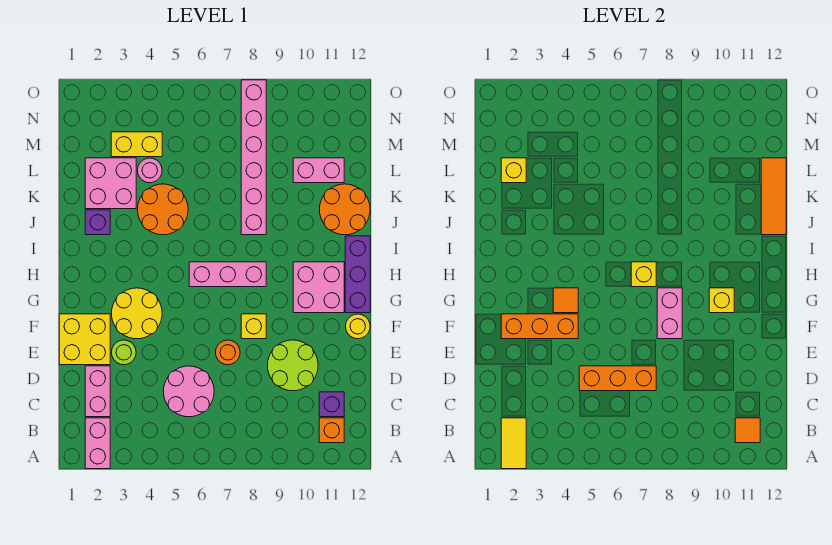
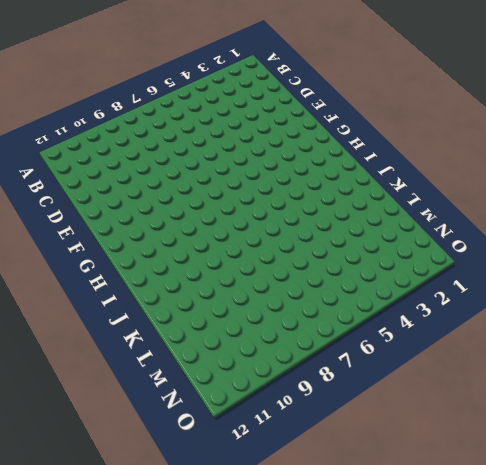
none -> pink brick A2:B2 level 1
none -> orange brick B11 level 1
none -> pink brick C2:D2 level 1
none -> pink round brick C5:D6 level 1

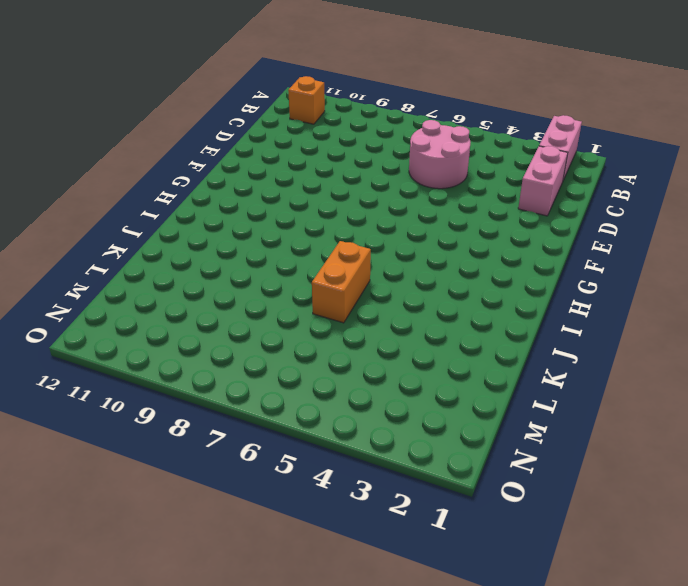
orange brick J6:K6 level 1 -> none
none -> purple brick C11 level 1
none -> lime round brick D9:E10 level 1
none -> yellow brick E1:F2 level 1
none -> lime round brick E3 level 1

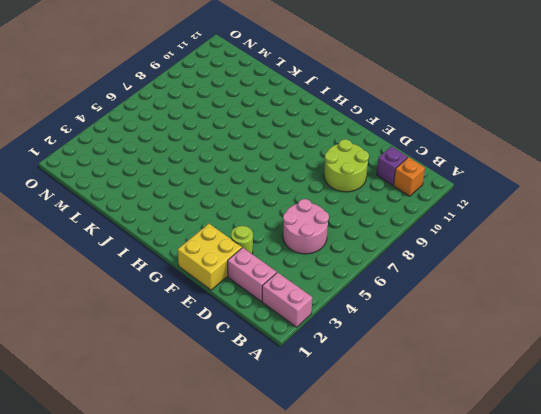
none -> orange round brick E7 level 1
none -> yellow round brick F3:G4 level 1
none -> yellow brick F8 level 1
none -> yellow round brick F12 level 1

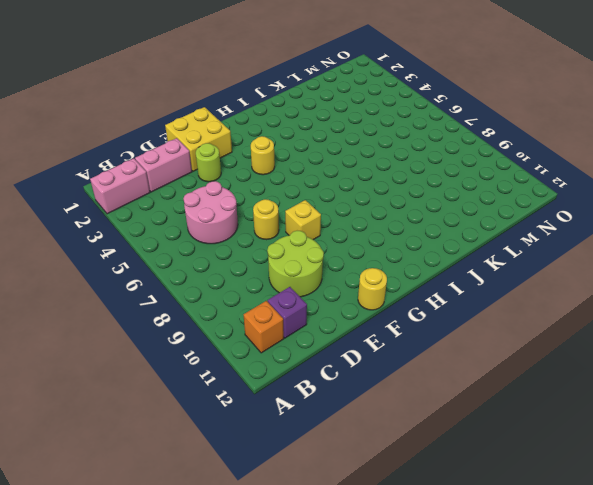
yellow round brick E7 level 1 -> orange round brick E7 level 1
yellow round brick G4 level 1 -> yellow round brick F3:G4 level 1
none -> pink brick G10:H11 level 1
none -> purple brick G12:I12 level 1
none -> pink brick H6:H8 level 1
none -> purple brick J2 level 1

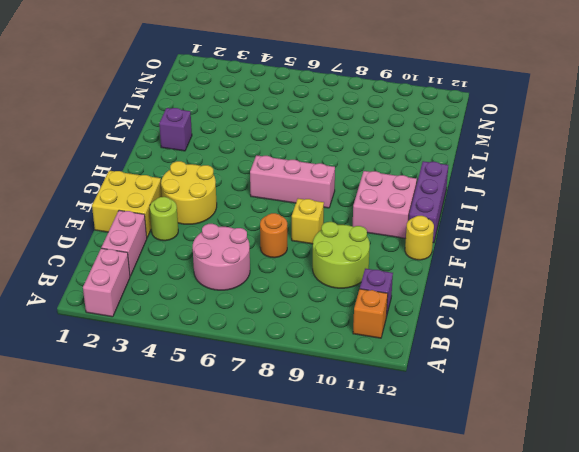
none -> orange round brick J4:K5 level 1
none -> pink brick J8:O8 level 1
none -> orange round brick J11:K12 level 1
none -> pink brick K2:L3 level 1

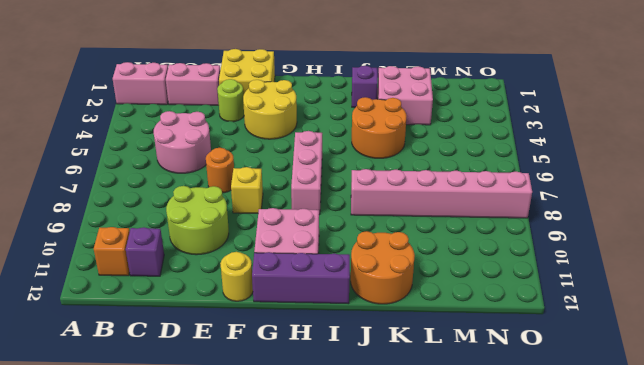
none -> pink round brick L4 level 1
none -> pink brick L10:L11 level 1
none -> yellow brick M3:M4 level 1
none -> yellow tile A2:B2 level 2

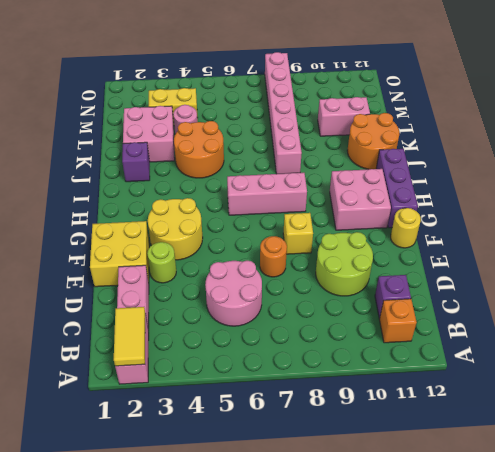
none -> orange tile B11 level 2
none -> orange brick D5:D7 level 2
none -> orange brick F2:F4 level 2
none -> pink brick F8:G8 level 2

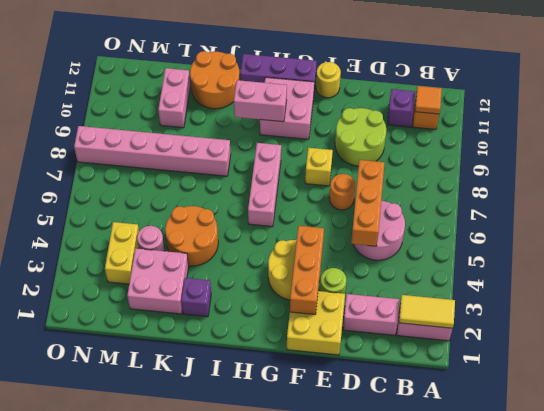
pink brick H10:I10 level 2 -> pink brick F8:G8 level 2
none -> orange tile G4 level 2
none -> yellow brick G10 level 2
none -> yellow brick H7 level 2
none -> orange tile J12:L12 level 2

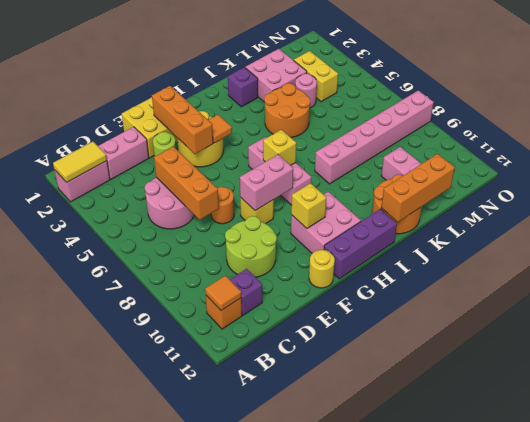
orange brick J12:L12 level 2 -> orange tile J12:L12 level 2
none -> yellow brick L2 level 2

